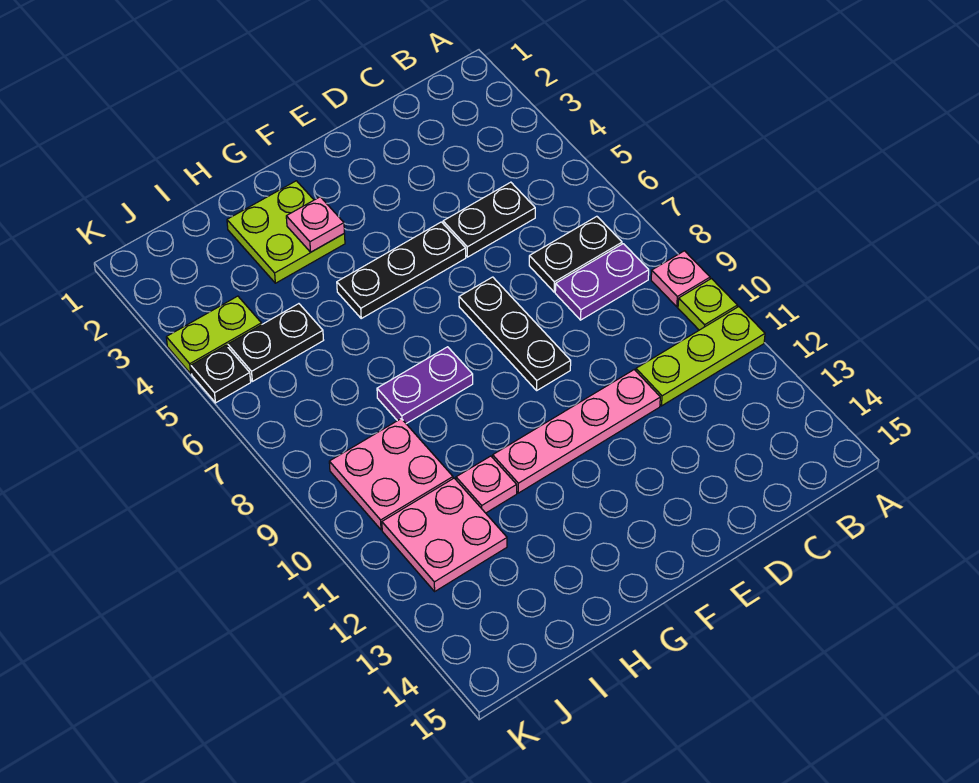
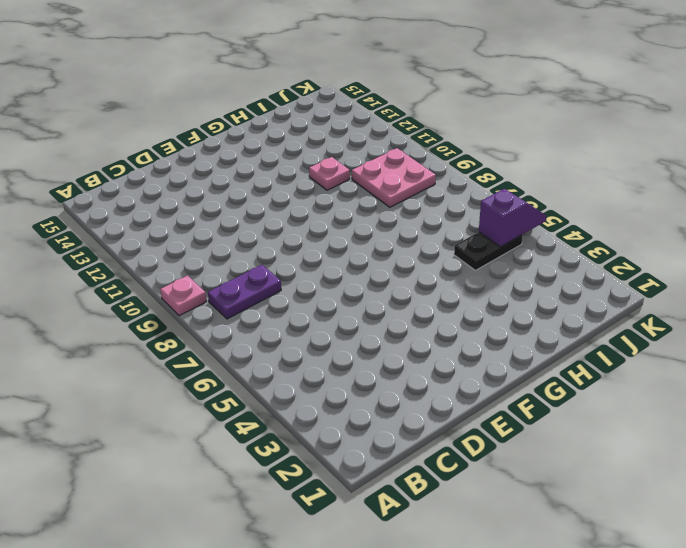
purple slope J5:K5 level 2 top J -> none
none -> lime plate A10 level 1
none -> lime plate A11:C11 level 1
none -> black plate B7:C7 level 1

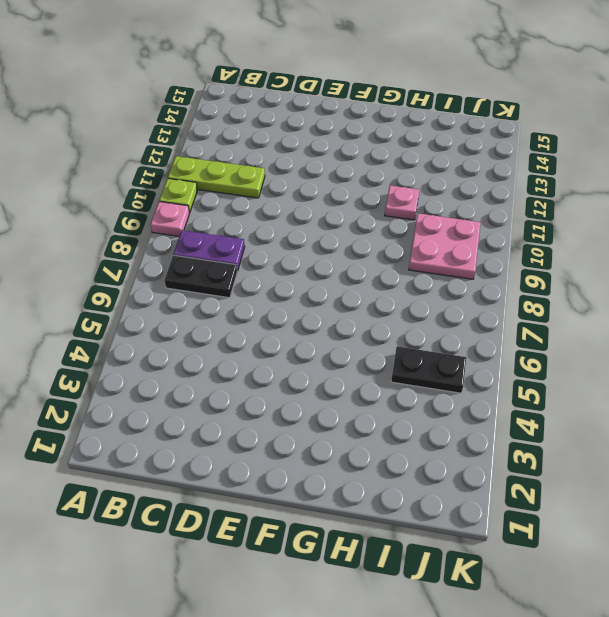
none -> black plate C5:D5 level 1
none -> pink plate D11:G11 level 1
none -> black plate E5:G5 level 1

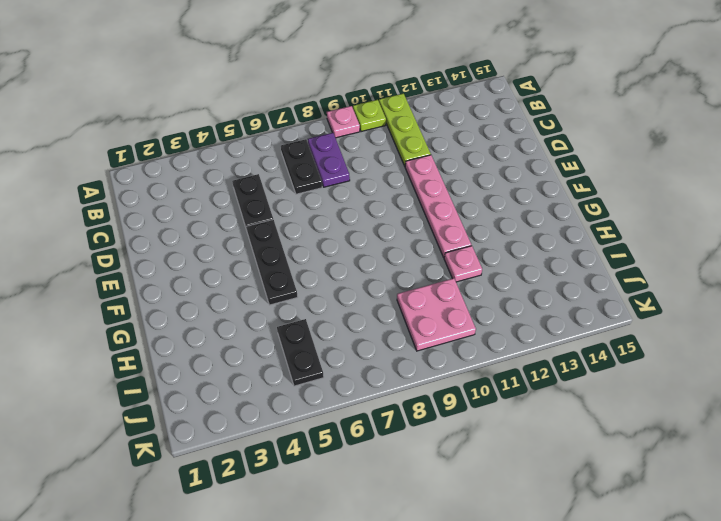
none -> black plate E7:E9 level 1
none -> lime plate G2:H3 level 1
none -> purple plate G8:H8 level 1

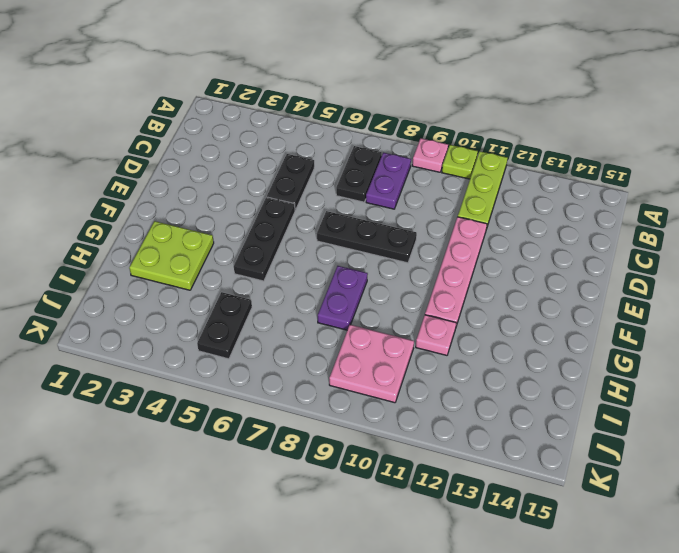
none -> pink plate I11:J12 level 1
none -> lime plate J4:K4 level 1
none -> black plate K5 level 1

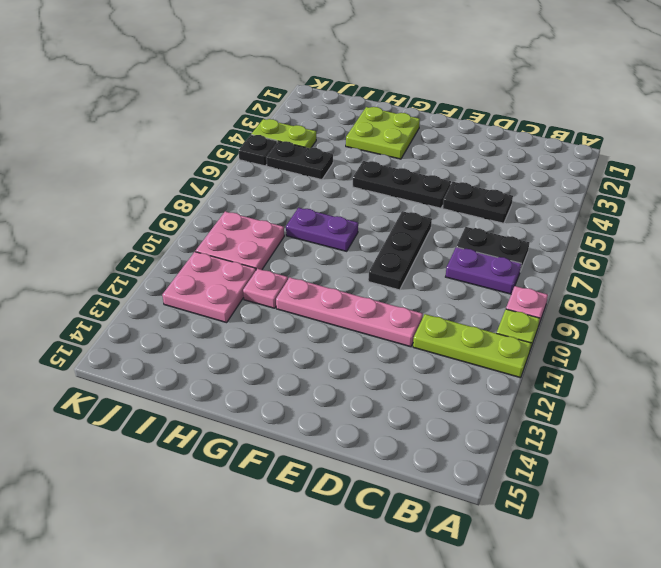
none -> pink plate G3 level 2

